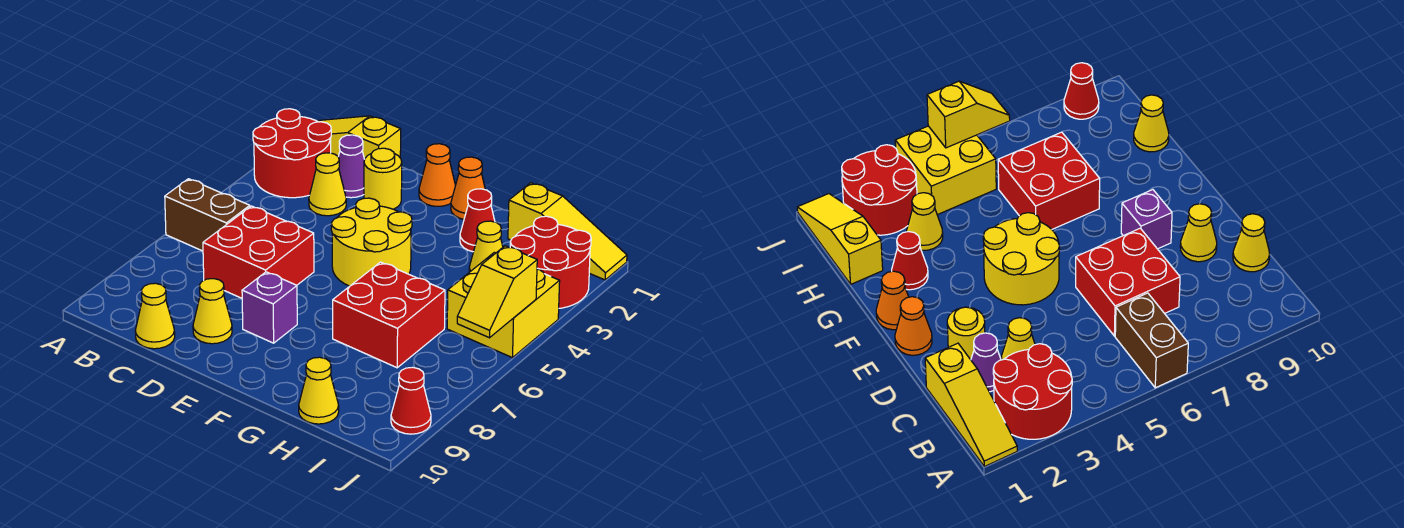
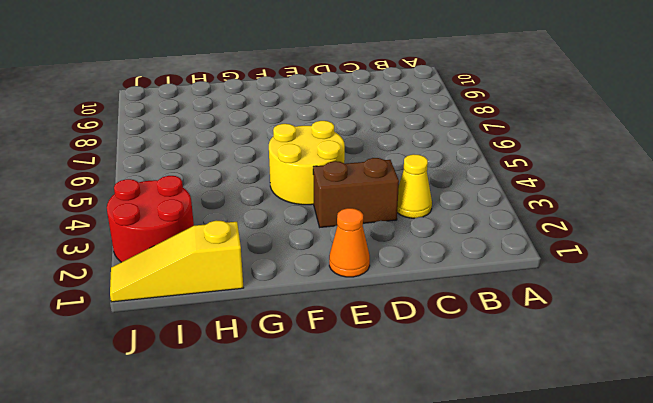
brown brick D3:E3 level 1 -> brown brick A6:B6 level 1
none -> yellow slope A1:C1 level 1 top C
none -> red round brick A2:B3 level 1
none -> purple cone C2 level 1

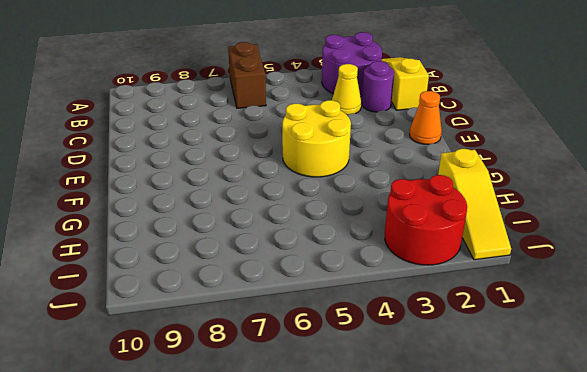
purple round brick A2:B3 level 1 -> red round brick A2:B3 level 1
purple round brick C2 level 1 -> purple cone C2 level 1
none -> red brick C6:D7 level 1
none -> yellow cone C10 level 1
none -> yellow round brick D2 level 1

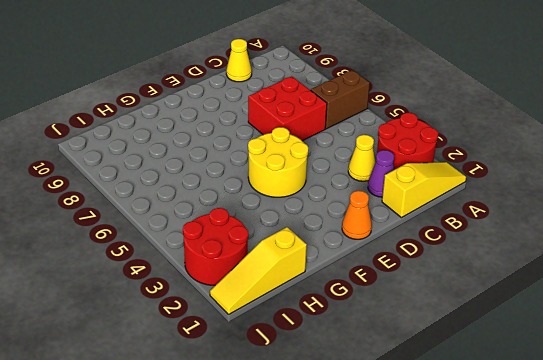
none -> yellow round brick D2 level 1
none -> yellow cone D9 level 1
none -> purple brick E8 level 1

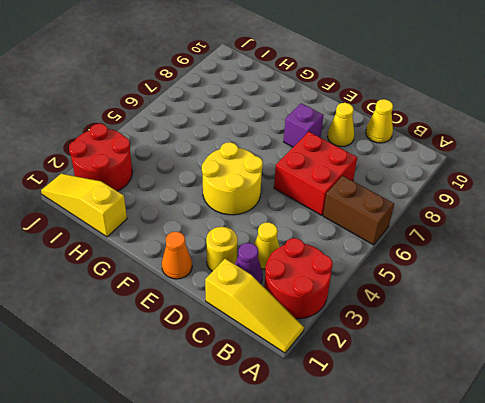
none -> orange cone F1 level 1
none -> red cone G2 level 1
none -> red brick G6:H7 level 1

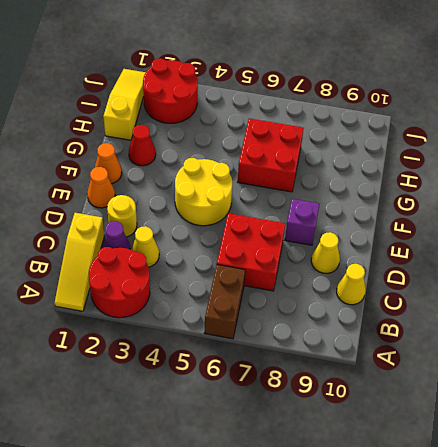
none -> yellow cone H3 level 1
none -> yellow cone H10 level 1
none -> yellow brick I4:J5 level 1

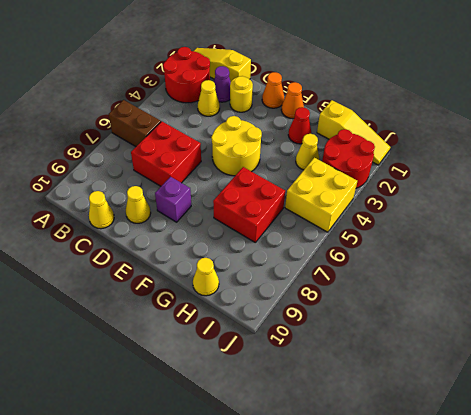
none -> red cone J9 level 1
none -> yellow slope J5:J6 level 2 top 5

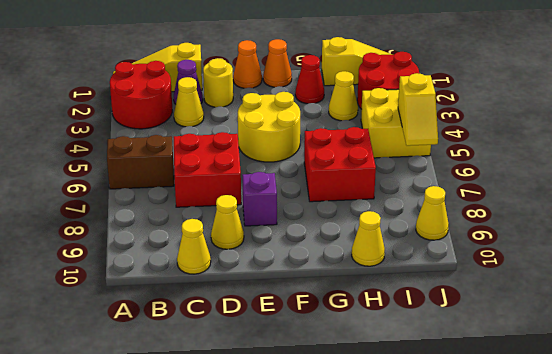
yellow cone J9 level 1 -> red cone J9 level 1

